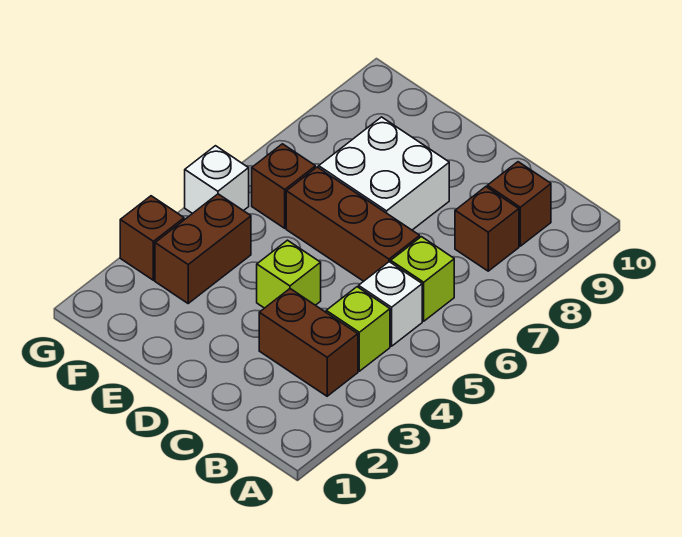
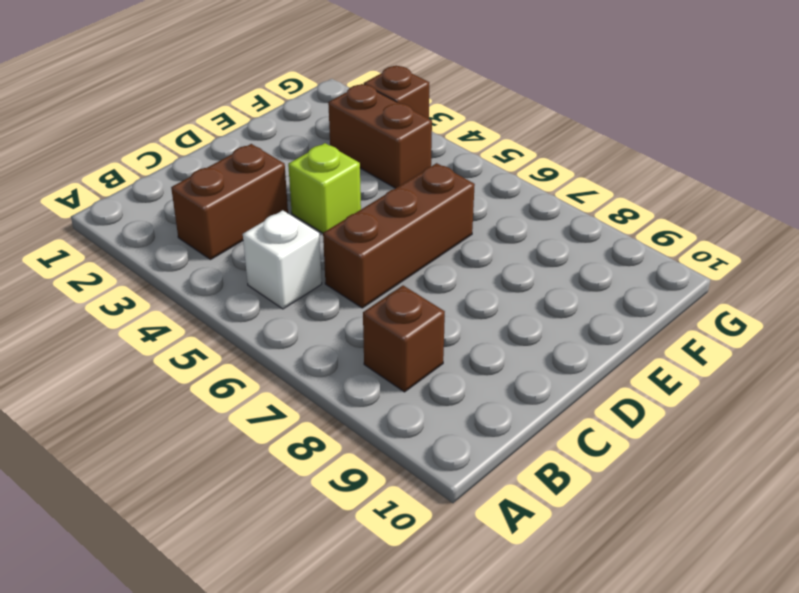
none -> lime brick B4 level 1
none -> lime brick B6 level 1
none -> brown brick B9 level 1

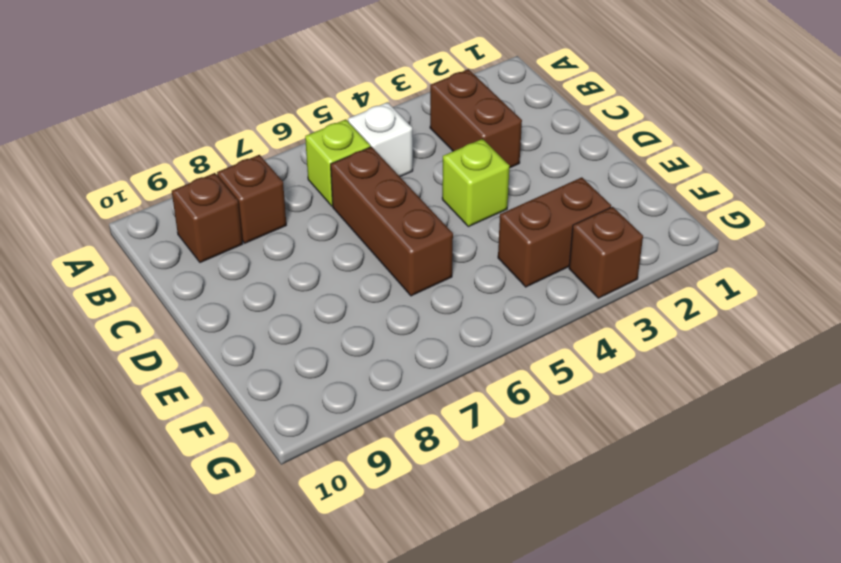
none -> lime brick B4 level 1
none -> white brick D7:E8 level 1
none -> brown brick F6 level 1

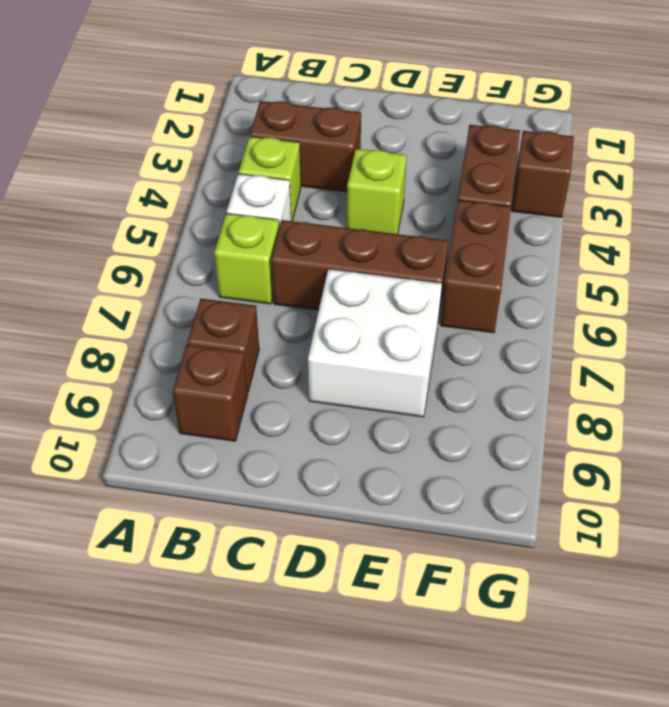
brown brick F5:F6 level 1 -> brown brick F6 level 1
none -> white brick G5 level 1

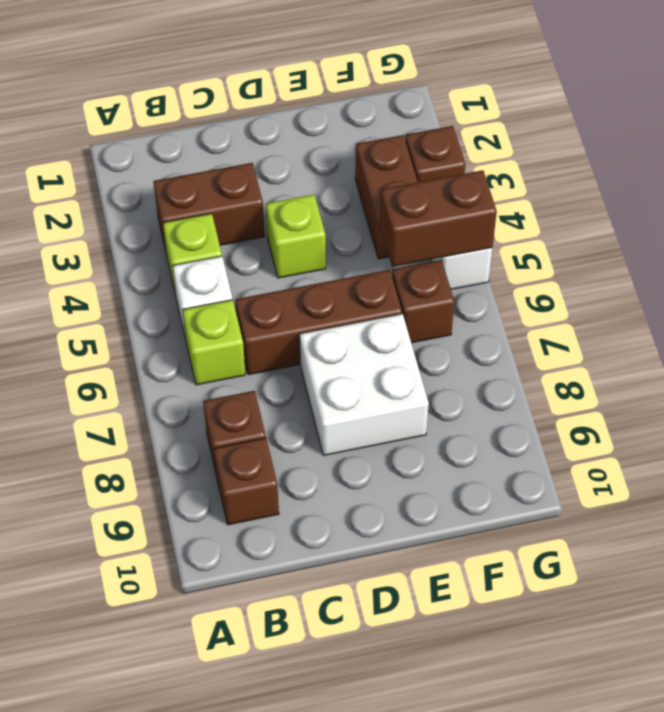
brown brick F5:G5 level 2 -> none

